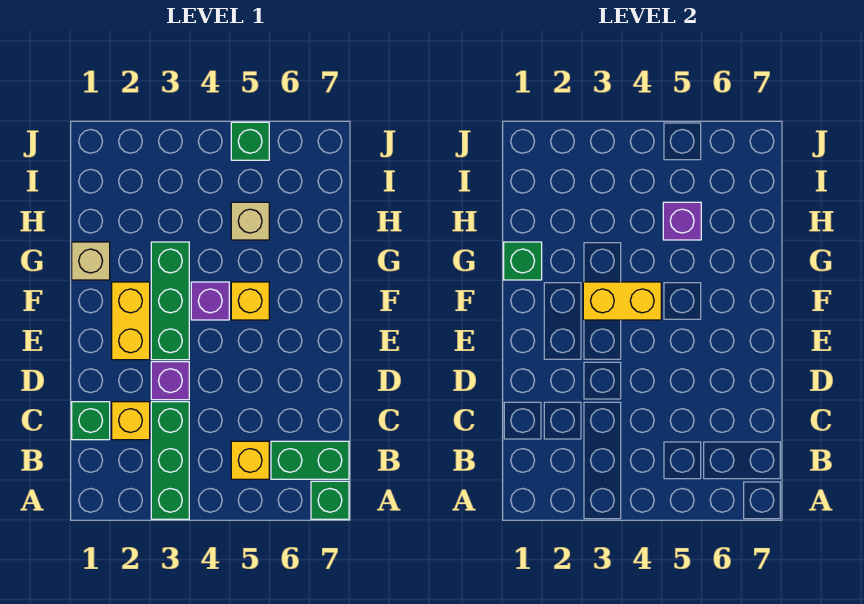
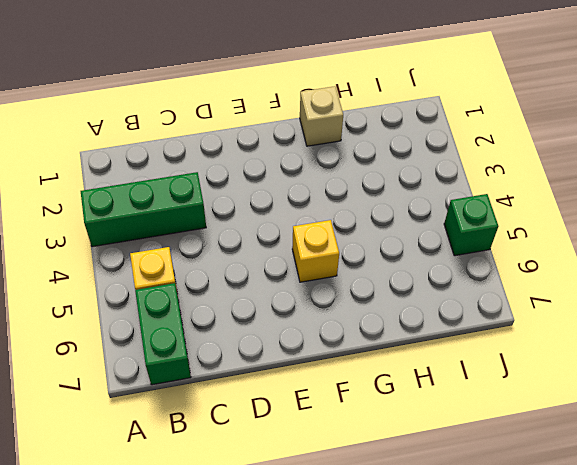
none -> green brick A7 level 1
none -> green brick C1 level 1
none -> yellow brick C2 level 1

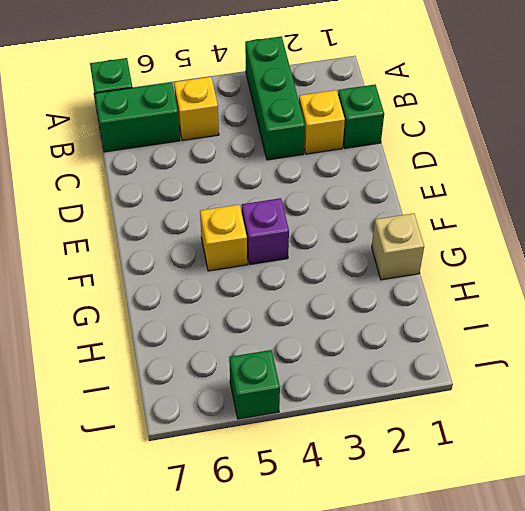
none -> purple brick D3 level 1
none -> yellow brick E2:F2 level 1
none -> green brick E3:G3 level 1

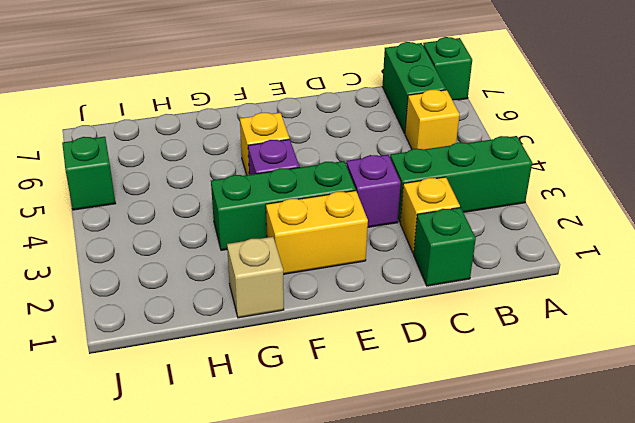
none -> tan brick H5 level 1
none -> yellow brick F3:F4 level 2
none -> green brick G1 level 2

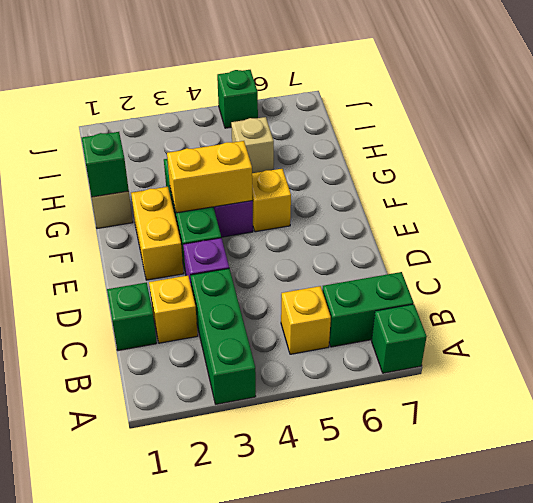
none -> purple brick H5 level 2

